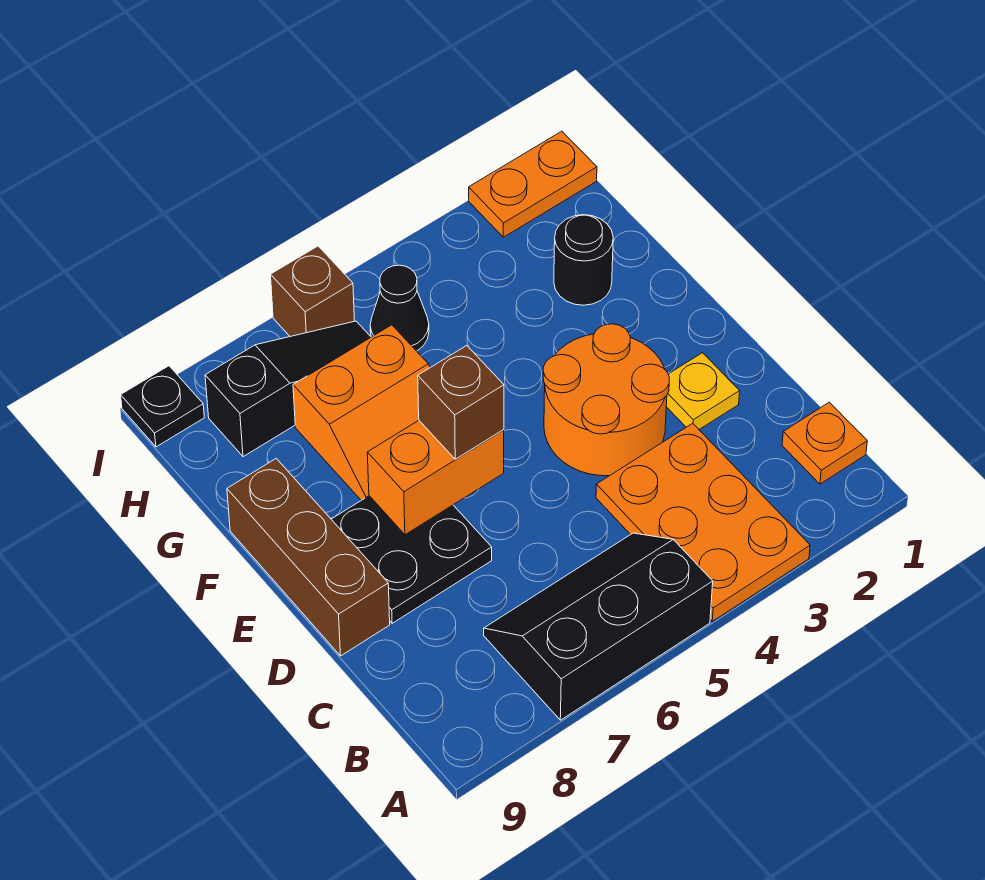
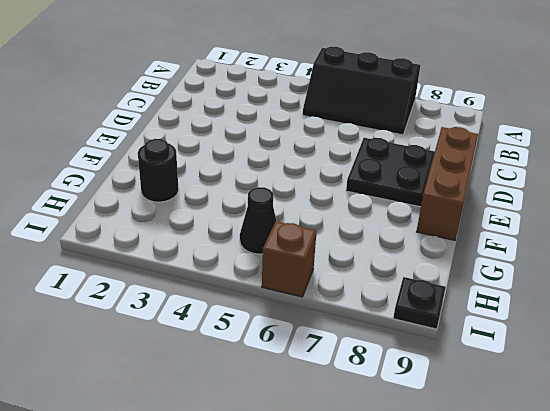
none -> orange plate A3:C4 level 1
none -> orange plate B1 level 1
none -> yellow plate D2 level 1

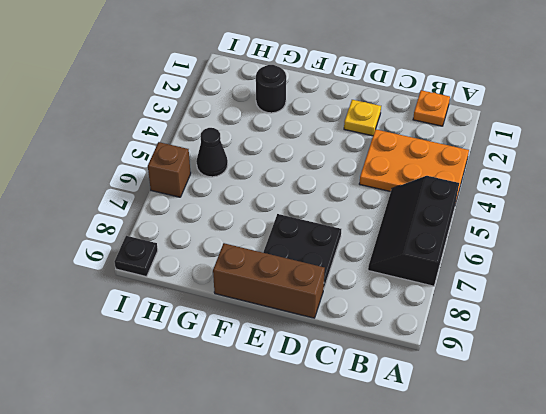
none -> orange round brick D3:E4 level 1
none -> orange slope F6:G7 level 1 top G
none -> black slope H6:H8 level 1 top 8

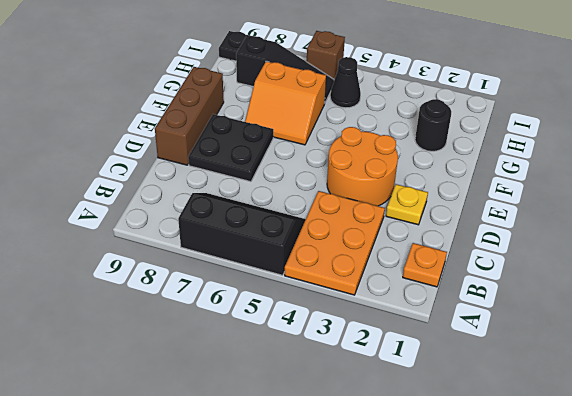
none -> orange plate I1:I2 level 1
none -> orange brick E6:E7 level 2
none -> brown brick E6 level 3

